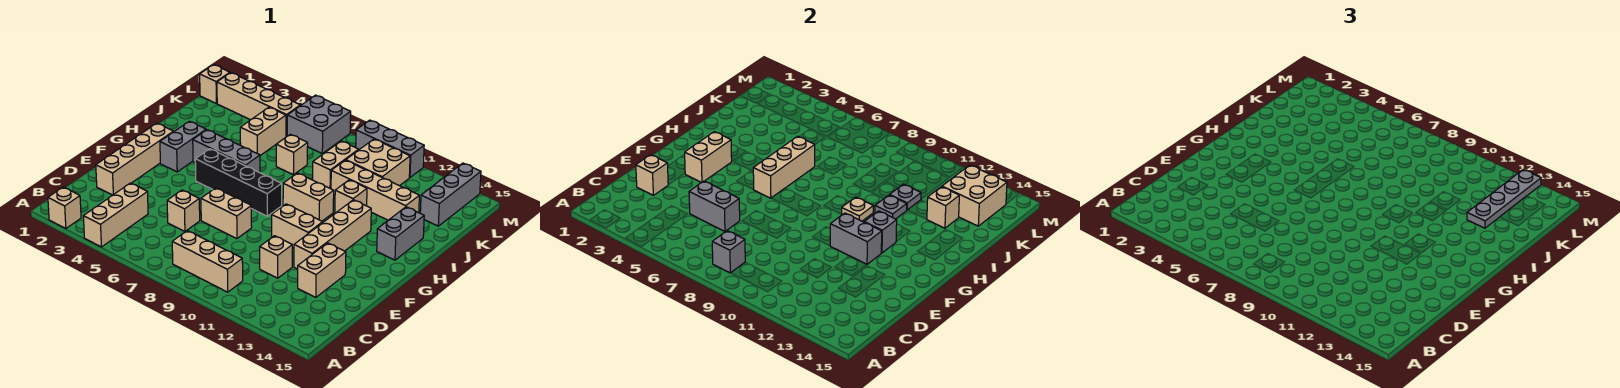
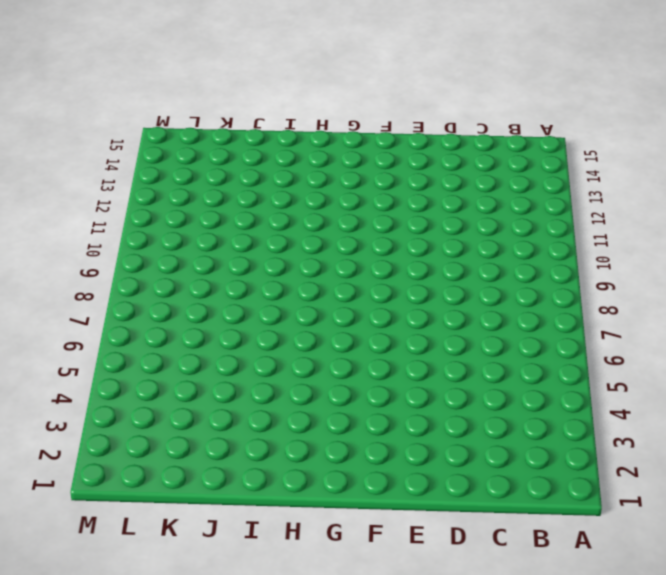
none -> tan brick A2 level 1
none -> tan brick A4:C4 level 1
none -> tan brick B8:B10 level 1
none -> tan brick D2:G2 level 1

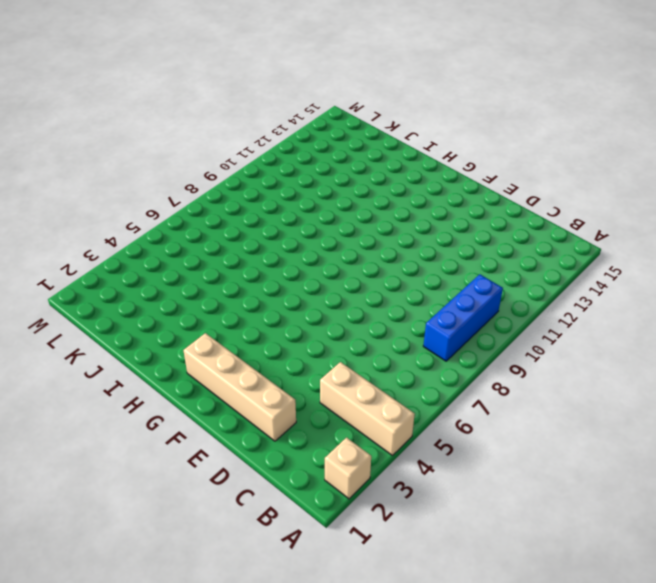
blue brick B8:B10 level 1 -> tan brick B8:B10 level 1
none -> tan brick D6 level 1
none -> tan brick D11 level 1
none -> tan brick D13:E13 level 1
none -> tan brick E7:E8 level 1

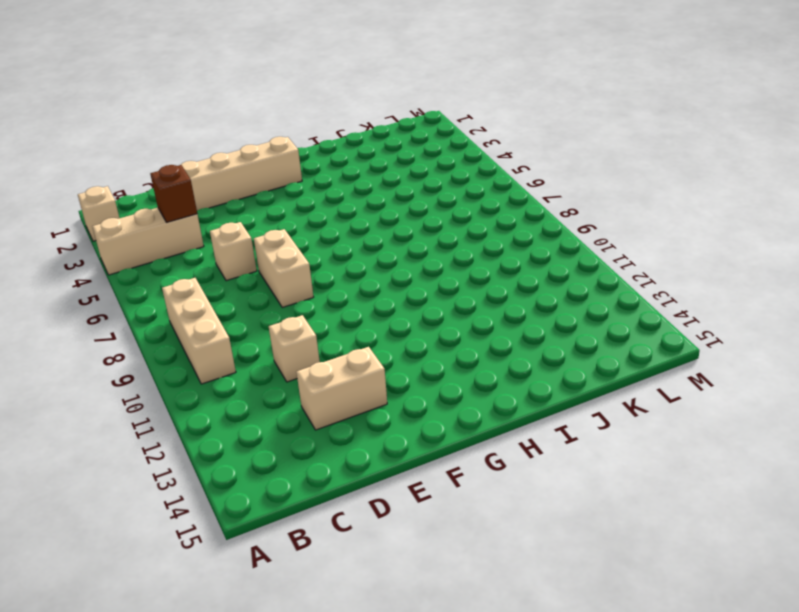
brown brick C4 level 2 -> none
none -> tan brick E12:H12 level 1
none -> tan brick F10:F11 level 1
none -> grey brick G3:H3 level 1
none -> black brick G5:G8 level 1

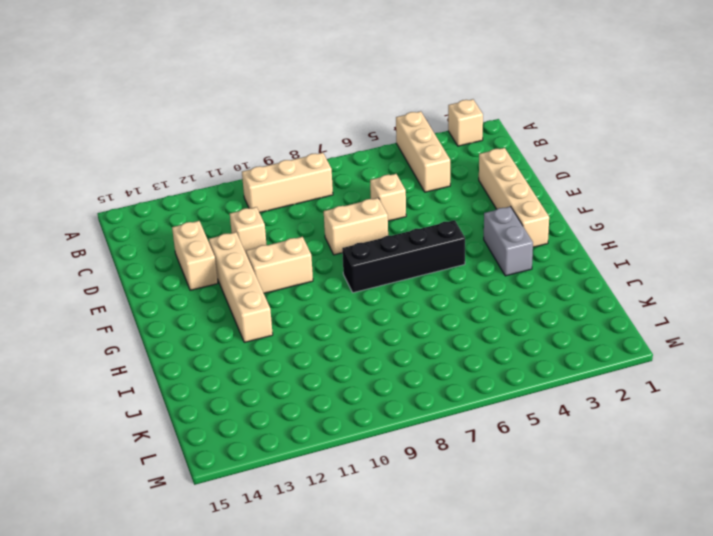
none -> grey brick H4:H6 level 1
none -> tan brick H9:H10 level 1
none -> grey brick H14:I14 level 1
none -> tan brick I11 level 1

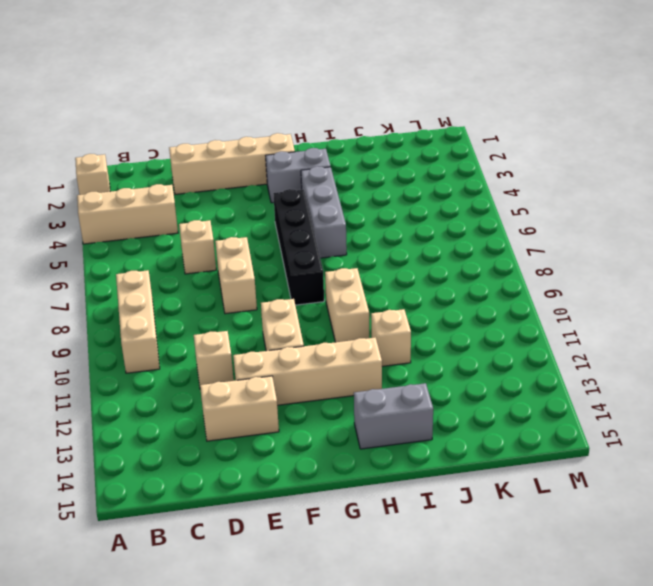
none -> tan brick J5:K5 level 1
none -> tan brick J7 level 1
none -> tan brick J9:K9 level 1
none -> tan brick J10:J13 level 1

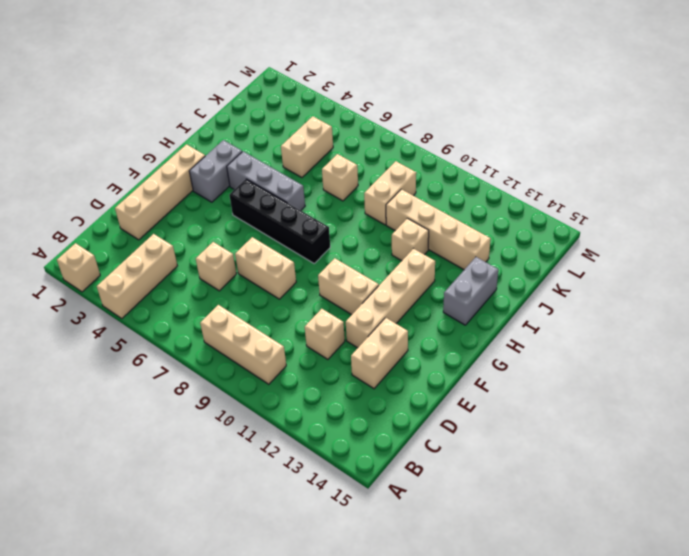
none -> tan brick H9:H10 level 1
none -> tan brick K10:L11 level 1
none -> grey brick K14:M14 level 1
none -> tan brick L1 level 1

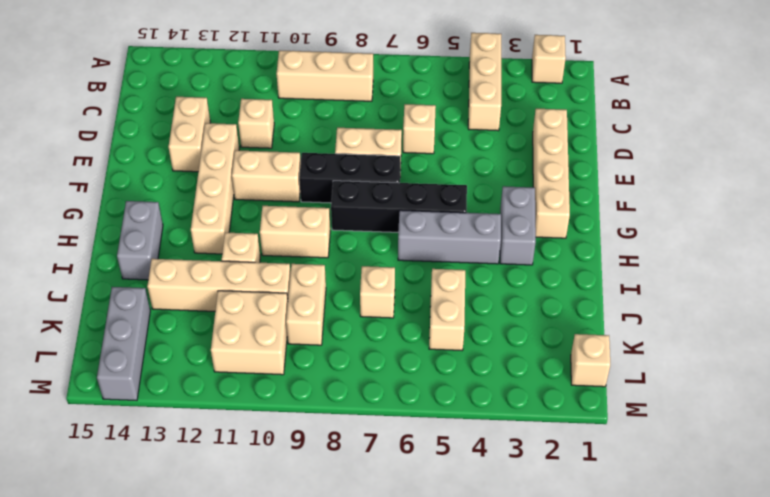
black brick F7:F9 level 1 -> none
none -> tan brick L2:L5 level 1
none -> grey brick L6:M7 level 1
none -> grey brick M9:M11 level 1
none -> grey brick B8 level 2

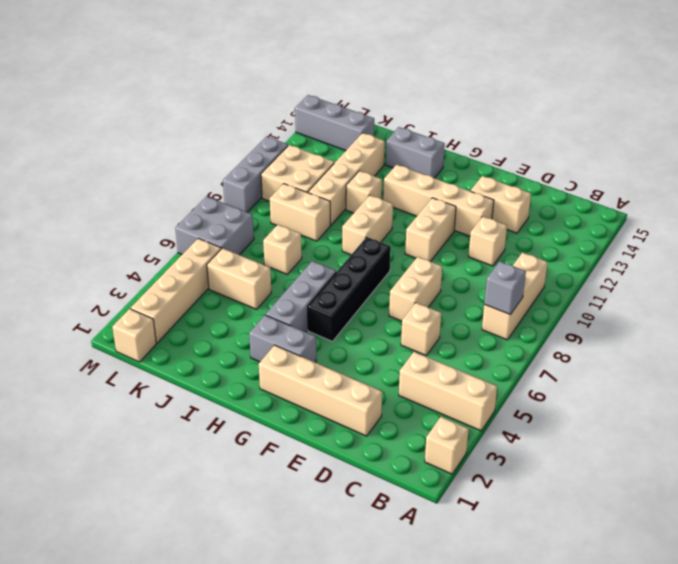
none -> tan brick D2 level 2
none -> grey brick D5:D6 level 2
none -> tan brick F3:G3 level 2
none -> grey brick F11:F12 level 2

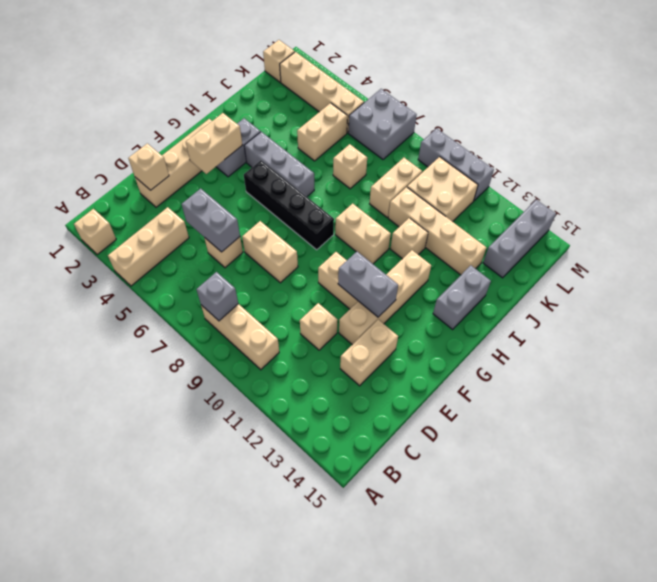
none -> tan brick G6:I6 level 2
none -> grey brick G12 level 2
none -> tan plate H10 level 2
none -> grey plate I11 level 2

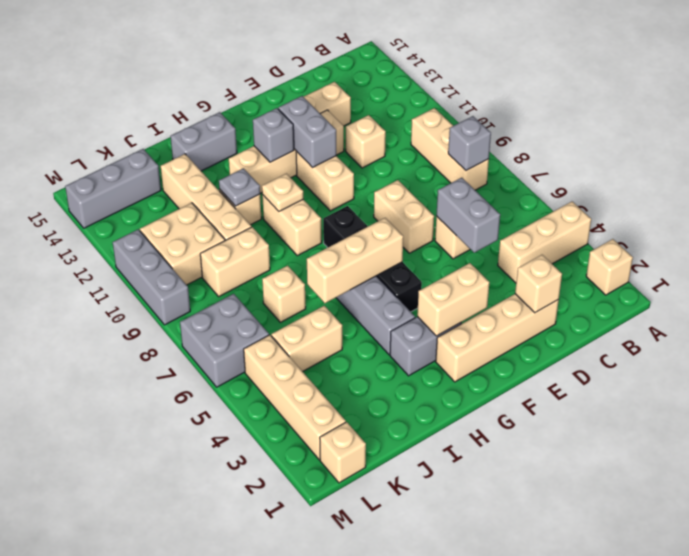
none -> grey plate J11 level 2
none -> tan brick J13 level 2
none -> tan brick K13:L14 level 2
none -> grey plate J13:M13 level 3

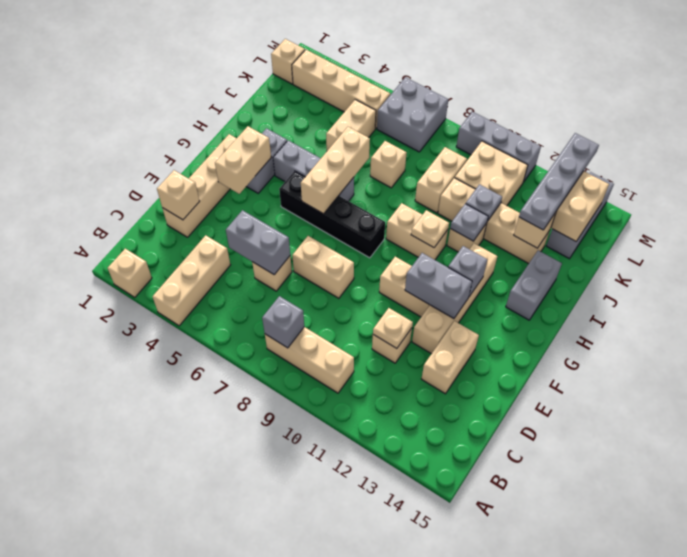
tan plate D11 level 2 -> none

